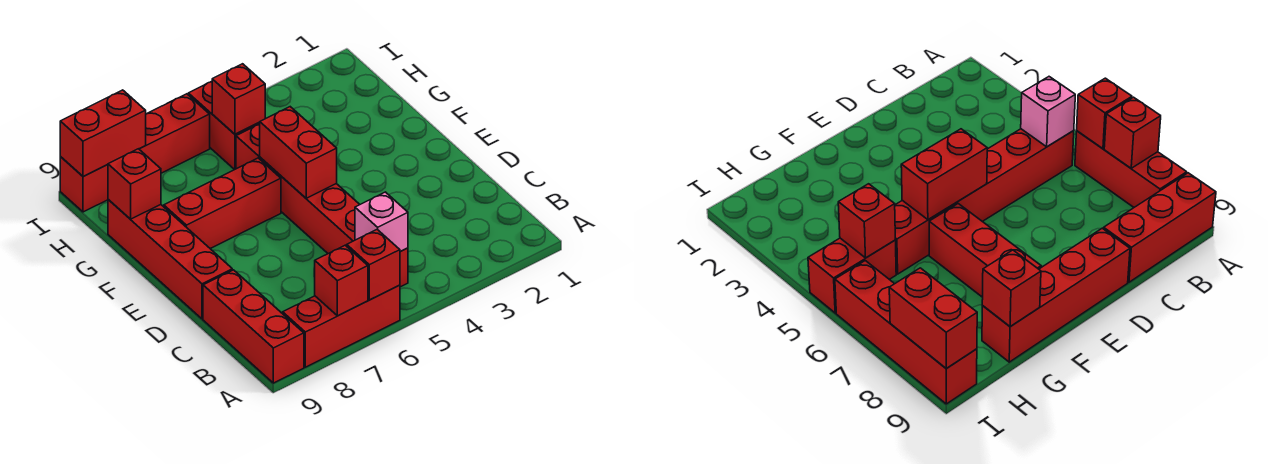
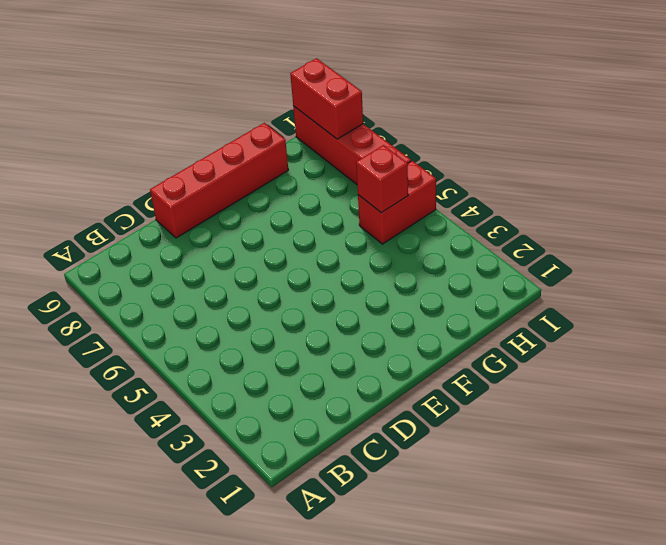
none -> red brick A6:A8 level 1
none -> red brick A9:C9 level 1
none -> red brick B5:G5 level 1

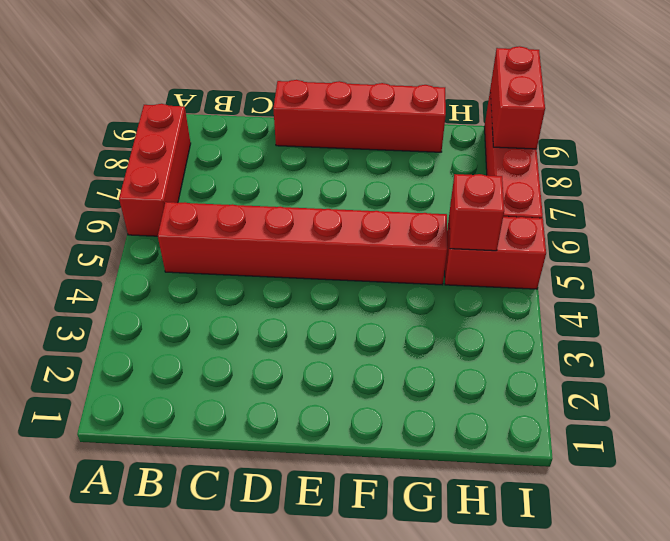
none -> red brick A9:C9 level 1
none -> red brick F6:F8 level 1
none -> red brick A6 level 2

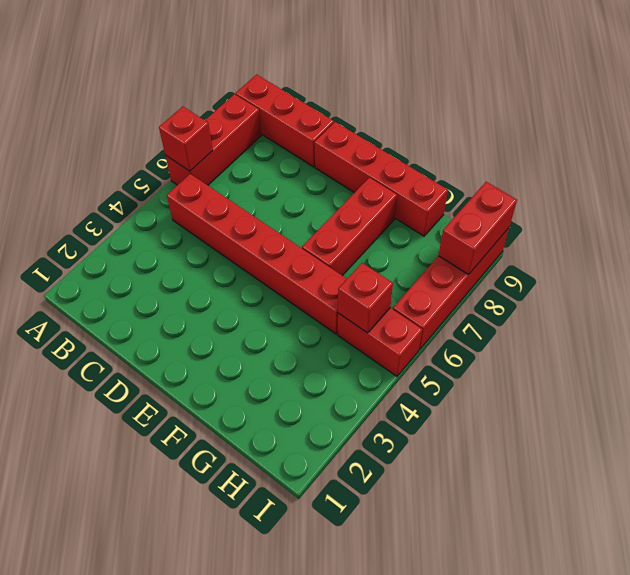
none -> red brick A7 level 2
none -> pink brick B5 level 2
none -> red brick E5:F5 level 2

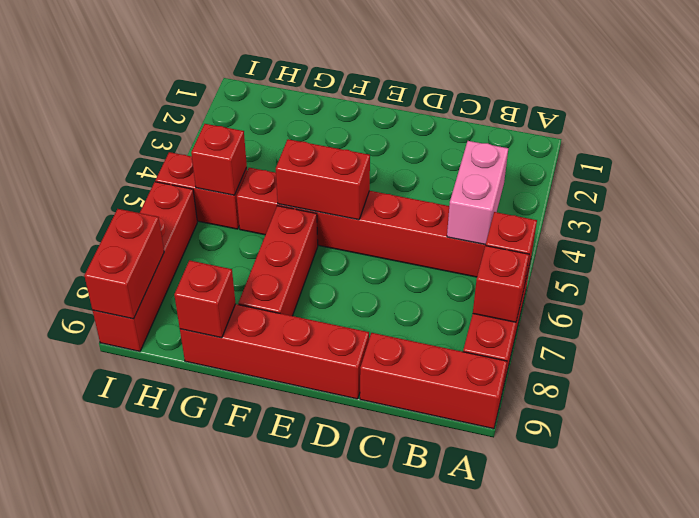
pink brick B4:B5 level 2 -> pink brick B5 level 2

